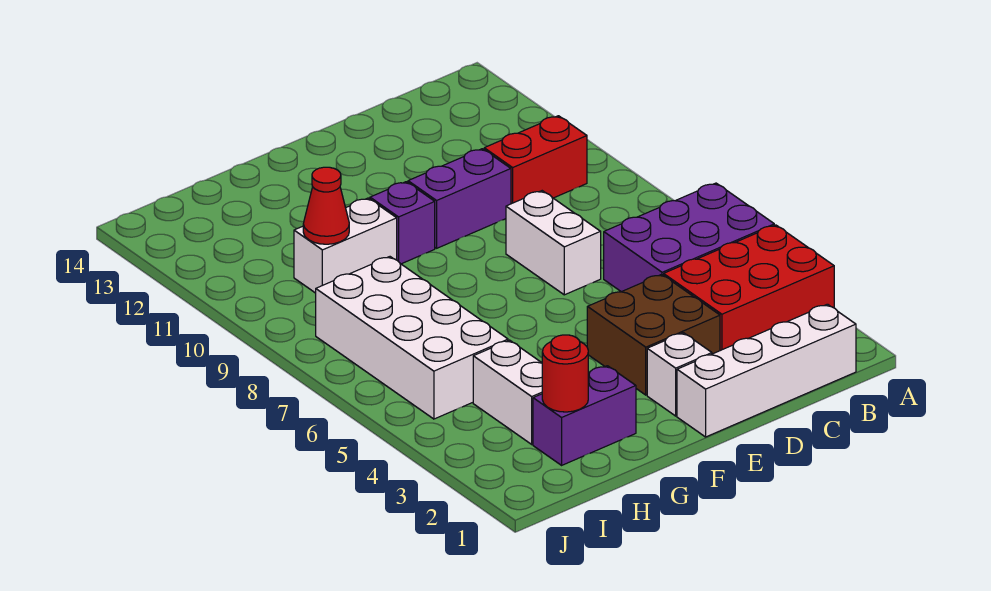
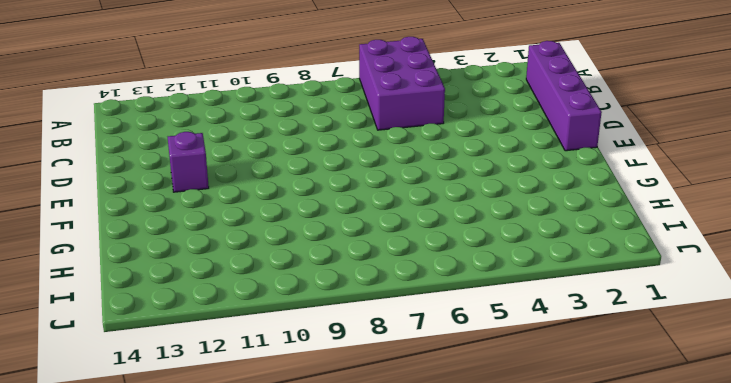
purple brick B1:E1 level 1 -> white brick B1:E1 level 1
purple brick E12 level 1 -> purple brick F10 level 1
none -> red brick A3:C4 level 1
none -> red brick B10:C10 level 1
none -> brown brick D3:E4 level 1

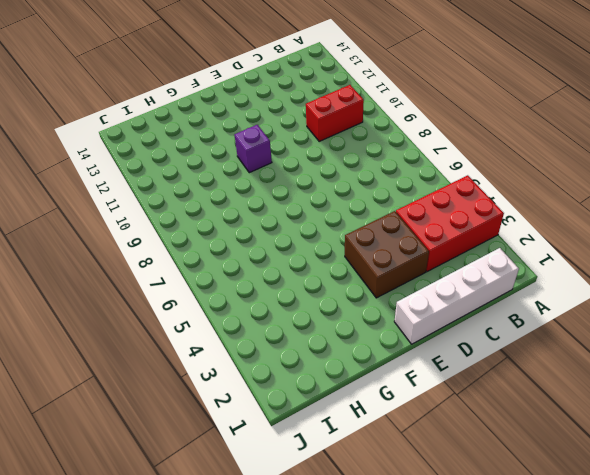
none -> purple brick A5:C6 level 1
none -> white brick D7:D8 level 1
none -> purple brick D10:E10 level 1

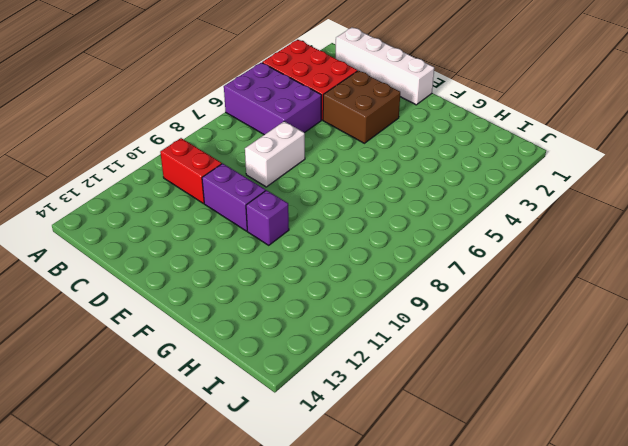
none -> white brick E2 level 1
none -> purple brick G2:H2 level 1
none -> white brick G10:H10 level 1

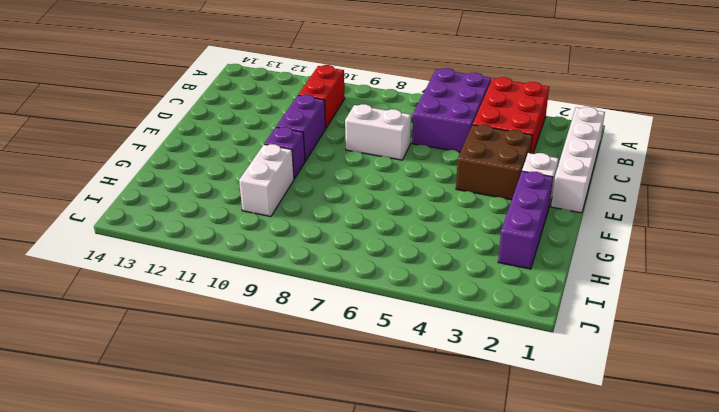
purple brick F2:H2 level 1 -> purple brick G2:H2 level 1
none -> white brick H3:H4 level 1
none -> white brick H5:I8 level 1
none -> red round brick H2 level 2

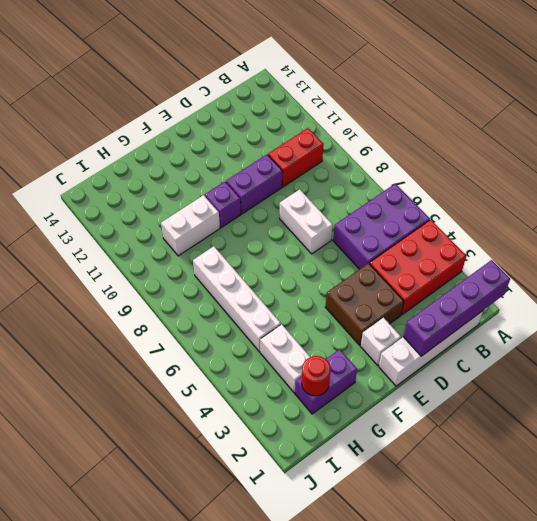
purple brick A1:D1 level 2 -> none
white brick H5:H8 level 1 -> white brick H5:I8 level 1
none -> red cone H10 level 2

